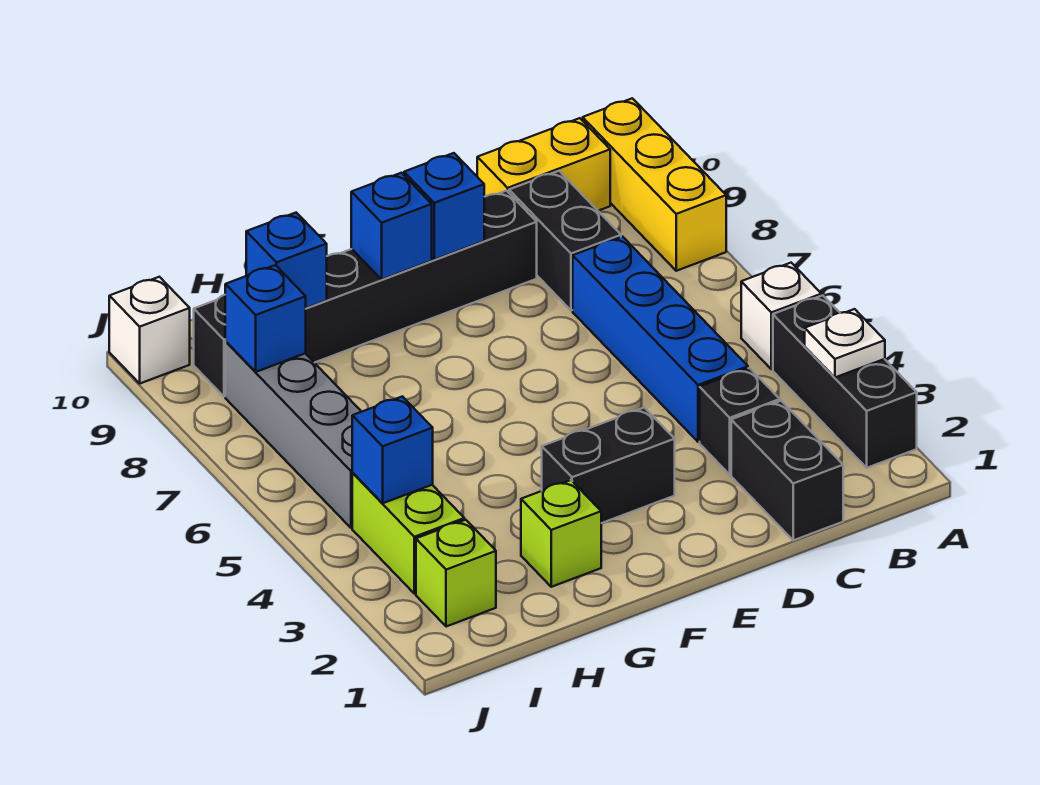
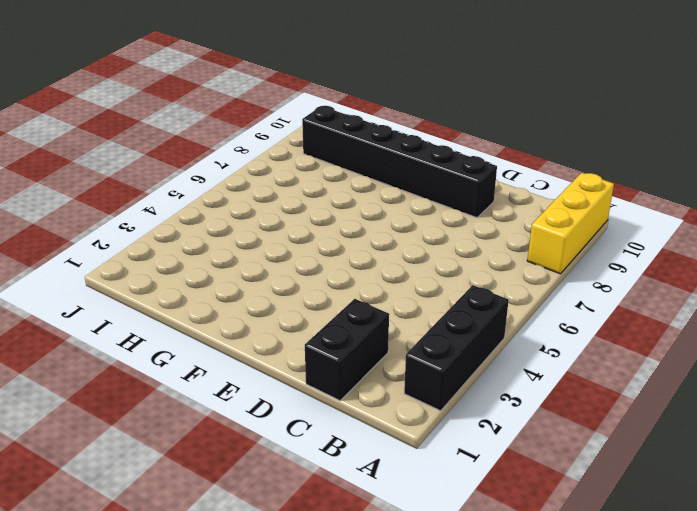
none -> white brick A5 level 1
none -> yellow brick B10:C10 level 1
none -> black brick C3 level 1

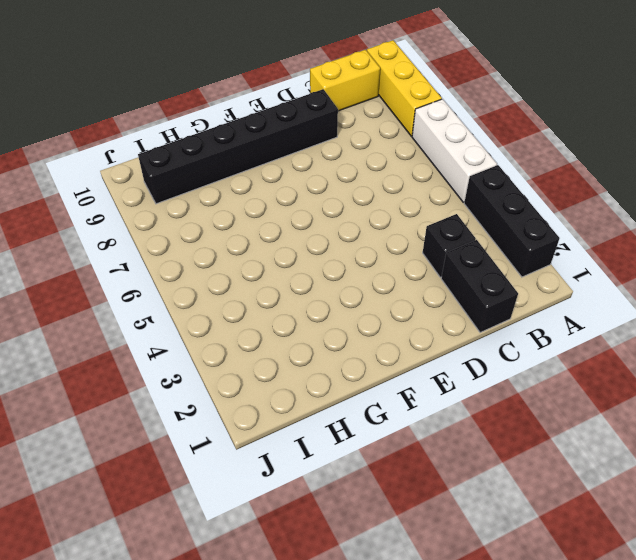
white brick A5:A7 level 1 -> white brick A5 level 1
none -> blue brick C4:C7 level 1
none -> black brick C8:C9 level 1
none -> black brick E3:F3 level 1

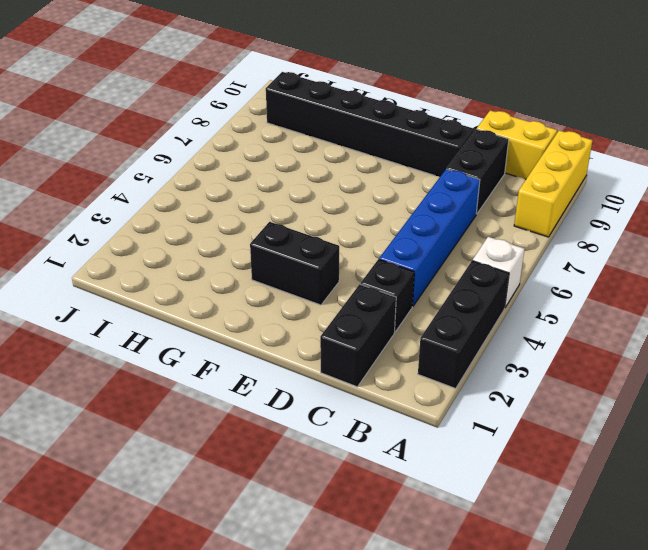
none -> lime brick G2 level 1
none -> lime brick I2 level 1
none -> lime brick I3:I4 level 1

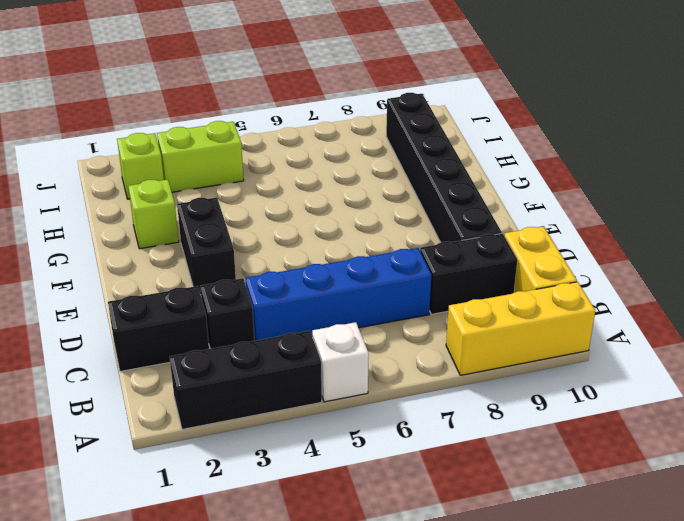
none -> grey brick I5:I8 level 1
none -> white brick J10 level 1
none -> white plate A3 level 2

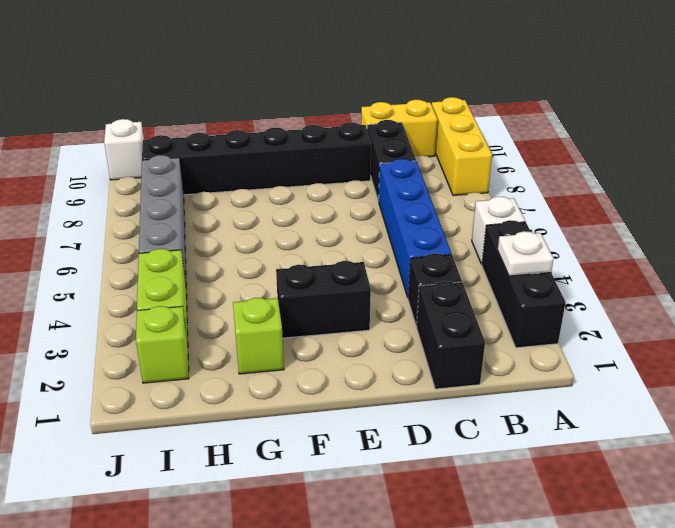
none -> blue brick E9 level 2
none -> blue brick F9 level 2
none -> blue brick H9 level 2

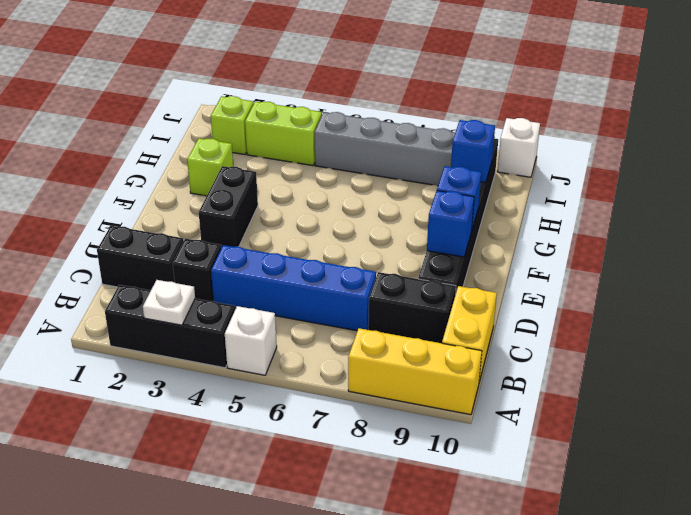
none -> blue brick I4 level 2
none -> blue brick I8 level 2

